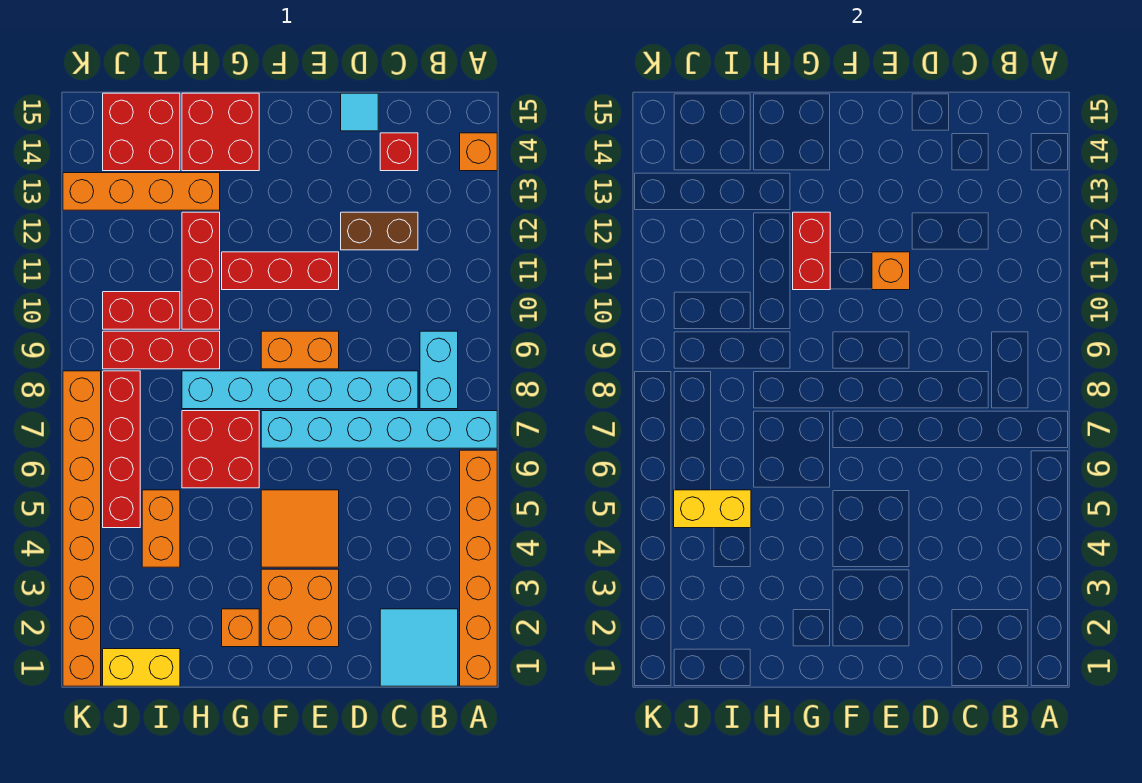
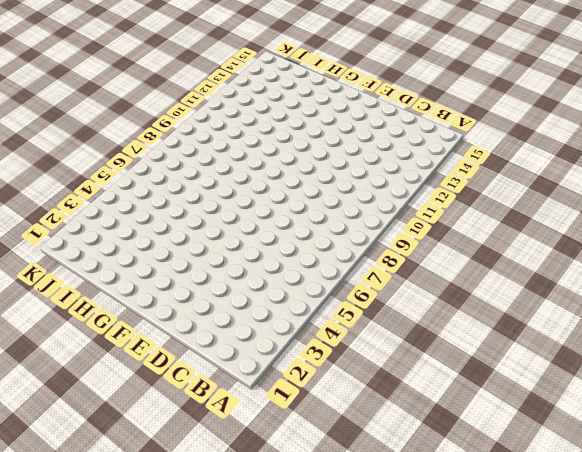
none -> orange brick A1:A6 level 1
none -> cyan brick A7:F7 level 1
none -> orange brick A14 level 1

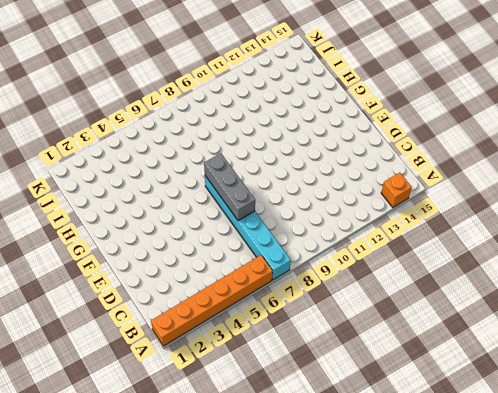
grey brick D7:F7 level 2 -> none
none -> cyan tile B1:C2 level 1
none -> cyan brick B8:B9 level 1
none -> cyan brick C8:H8 level 1

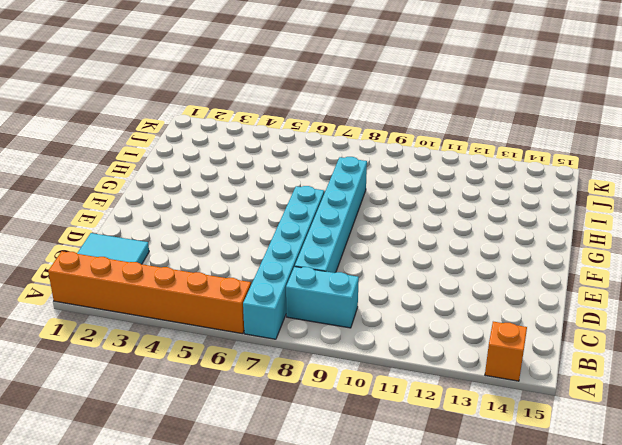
none -> brown brick C12:D12 level 1
none -> red brick C14 level 1
none -> cyan tile D15 level 1

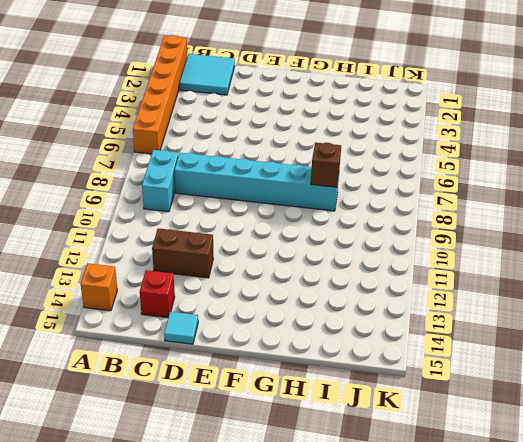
brown brick H8 level 2 -> none
none -> cyan brick A7:F7 level 1
none -> orange brick E2:F3 level 1
none -> orange tile E4:F5 level 1

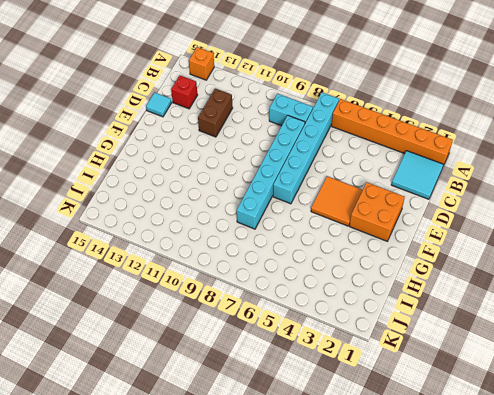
none -> orange brick E9:F9 level 1
none -> red brick E11:G11 level 1
none -> orange brick G2 level 1

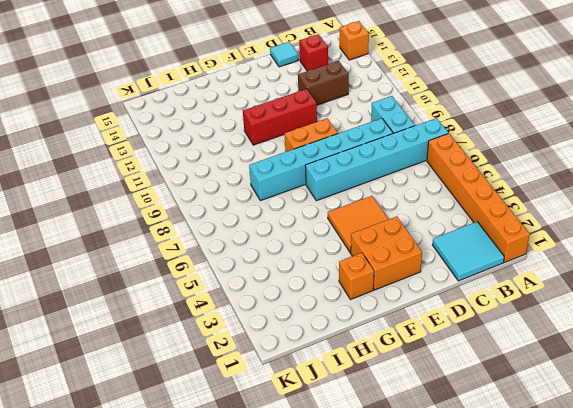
none -> red brick G6:H7 level 1
none -> red brick G14:H15 level 1
none -> red brick H9:J9 level 1

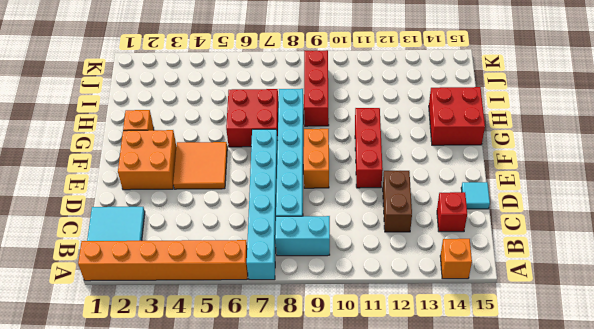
none -> red brick H10:H12 level 1
none -> orange brick H13:K13 level 1
none -> yellow brick I1:J1 level 1

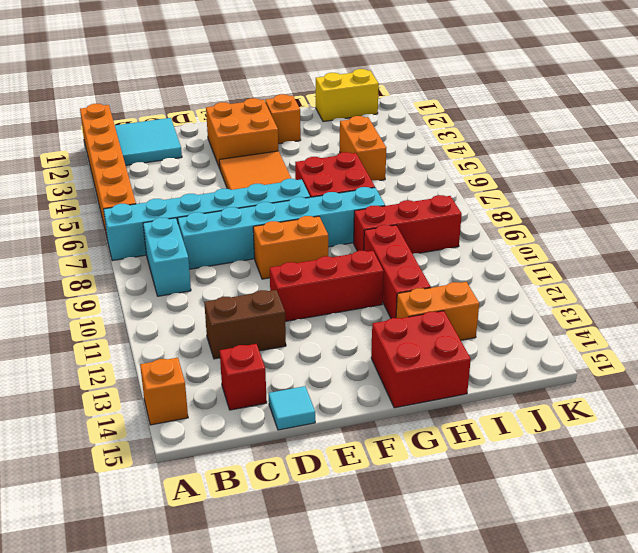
orange brick H13:I13 level 1 -> orange brick H13:K13 level 1
none -> red brick I10:J10 level 1
none -> red brick I14:J15 level 1
none -> red brick J5:J8 level 1

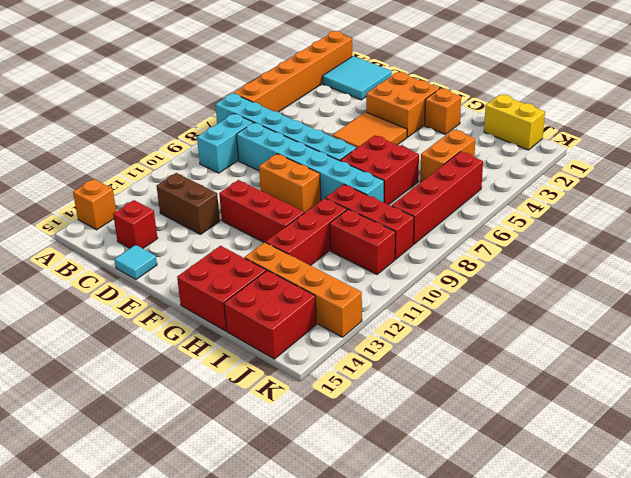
none -> orange brick K1:K8 level 1
none -> orange brick E11 level 2
none -> red brick G11:G12 level 2

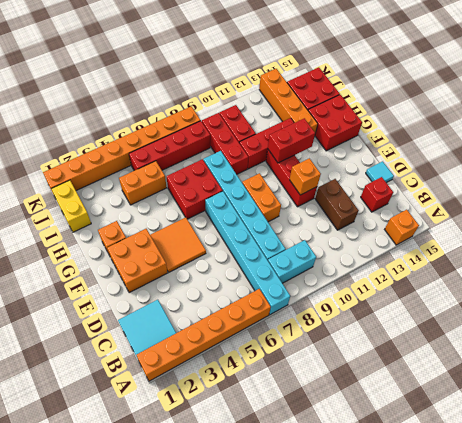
none -> yellow brick I5:J5 level 2

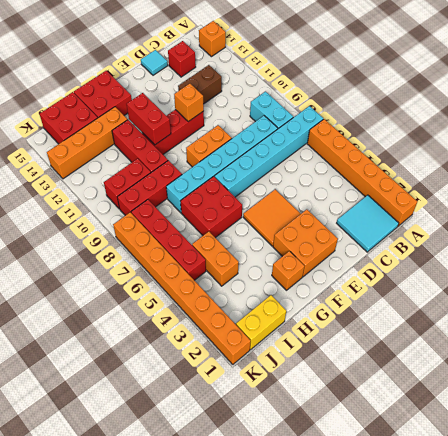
none -> yellow brick I5:J5 level 2

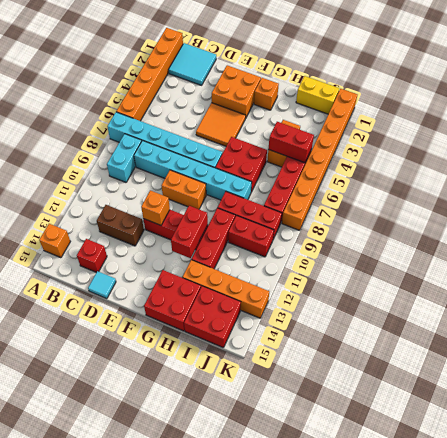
red brick I5:J5 level 2 -> yellow brick I5:J5 level 2

